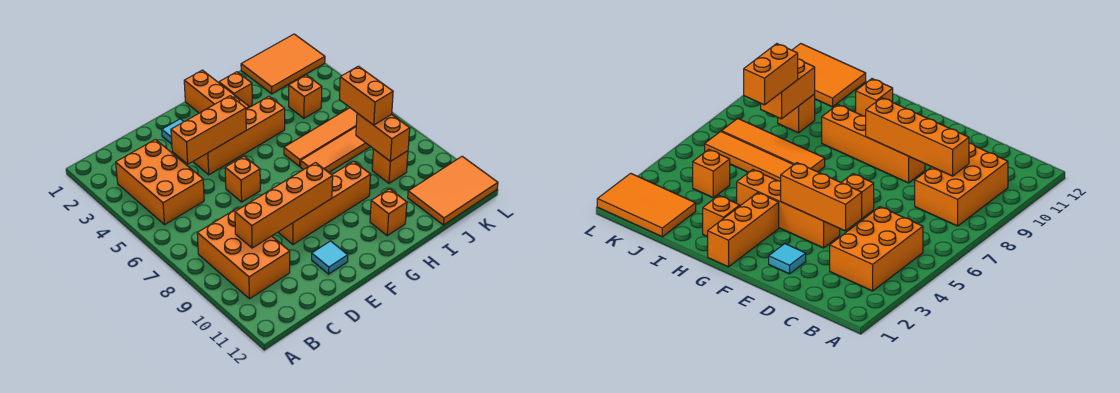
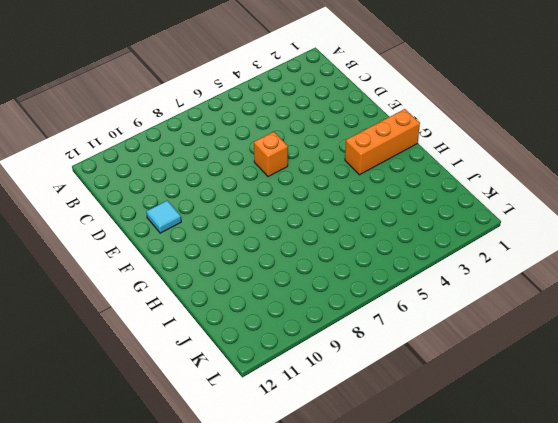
none -> orange brick B3:C5 level 1
none -> orange brick B8:C10 level 1
none -> cyan tile E2 level 1

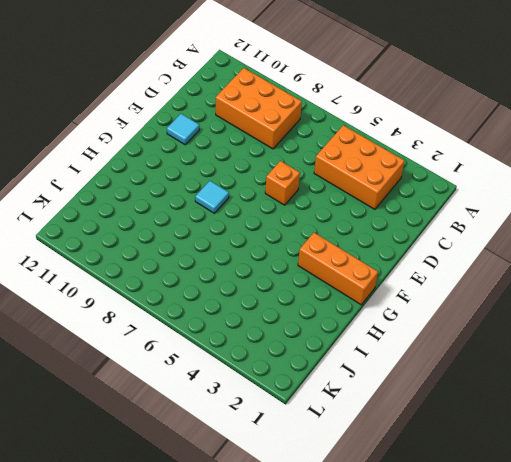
cyan tile G8 level 1 -> cyan tile E2 level 1
none -> orange brick E4:H4 level 1
none -> orange brick E9:H9 level 1
none -> orange brick H2 level 1

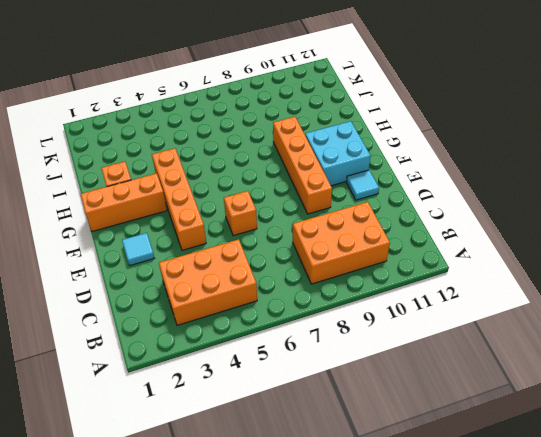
cyan brick F10:G11 level 1 -> none
none -> orange tile H6:K6 level 1
none -> orange tile H7:K7 level 1
none -> orange brick H11 level 1

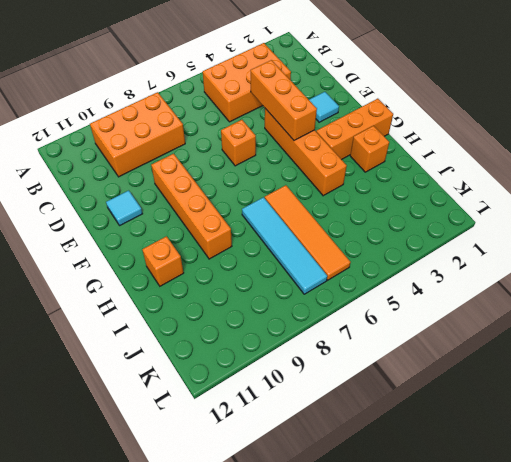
cyan tile H7:K7 level 1 -> orange tile H7:K7 level 1
none -> orange tile J1:L2 level 1
none -> orange brick J4 level 1
none -> orange brick J9 level 1

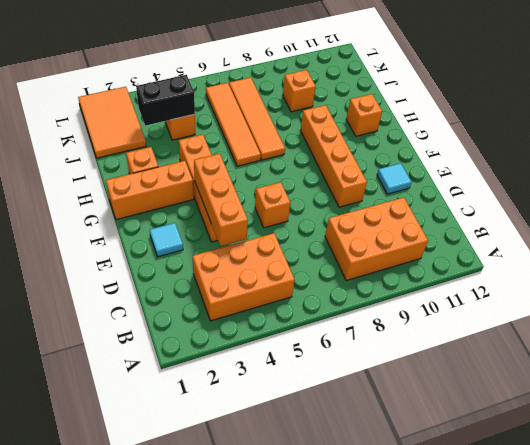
black brick J3:J4 level 2 -> none
none -> orange tile J11:L12 level 1
none -> orange brick C9:F9 level 2
none -> orange brick J8:J9 level 2

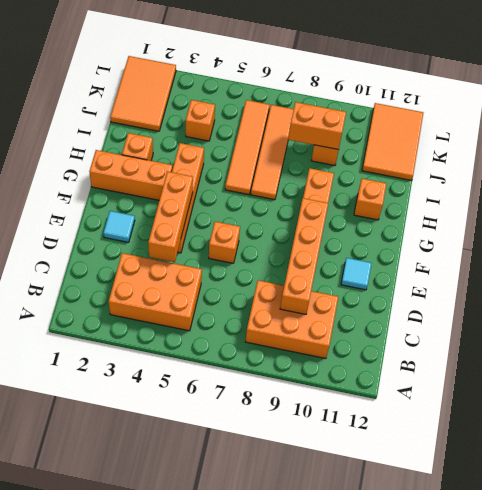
none -> orange brick J7:J8 level 3

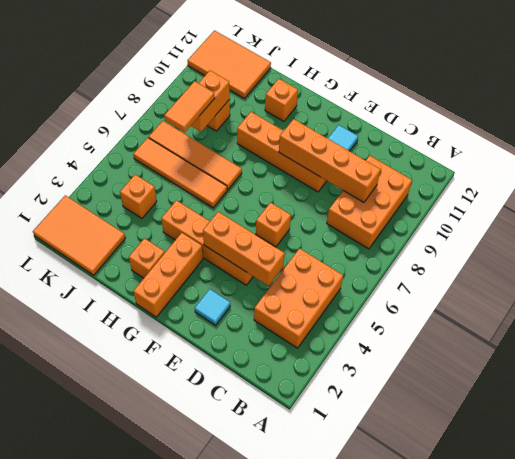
orange tile J7:J8 level 3 -> orange brick J7:J8 level 3

